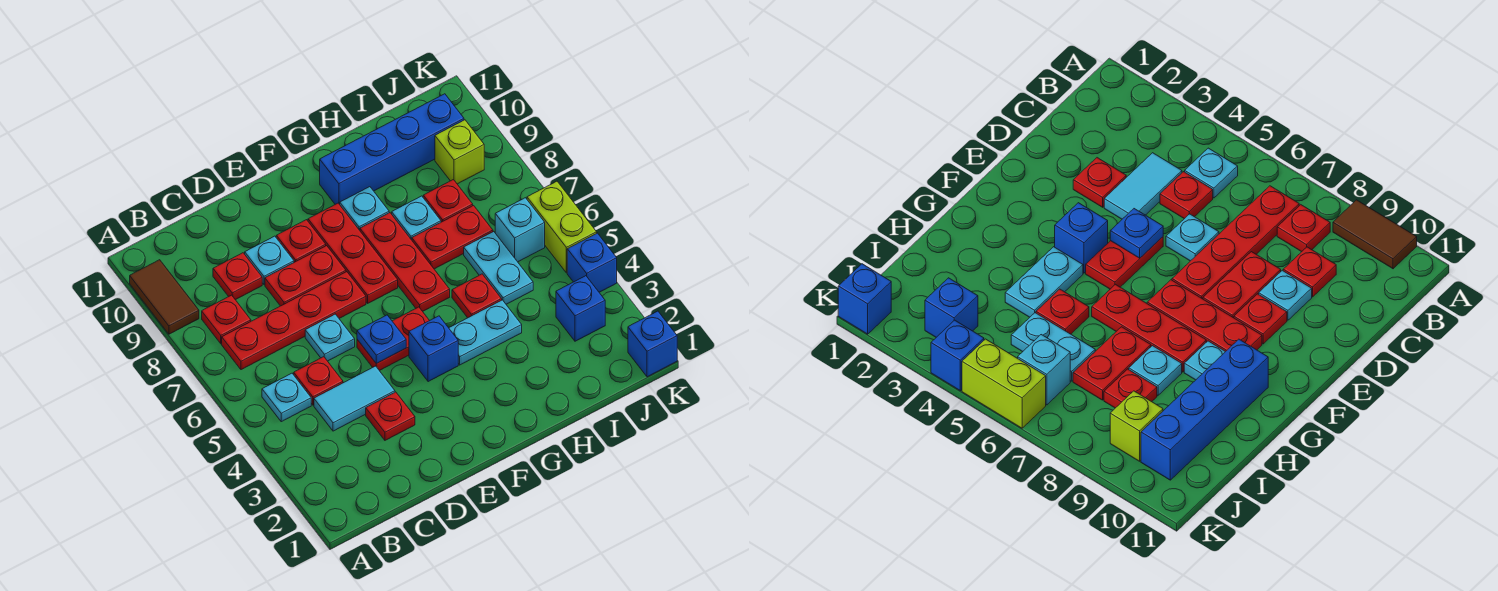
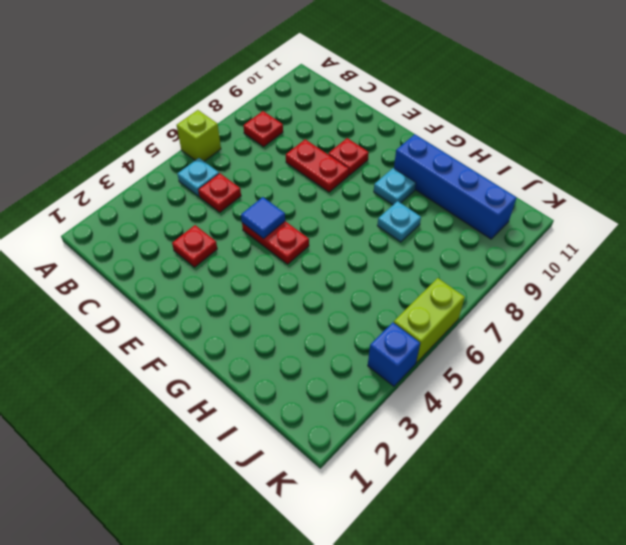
lime brick A6 level 1 -> lime brick J9 level 1
blue tile E5 level 2 -> blue plate E5 level 2
none -> brown tile A9:A10 level 1
none -> red plate B7:E7 level 1
none -> cyan tile C4:D4 level 1
none -> red plate C9 level 1

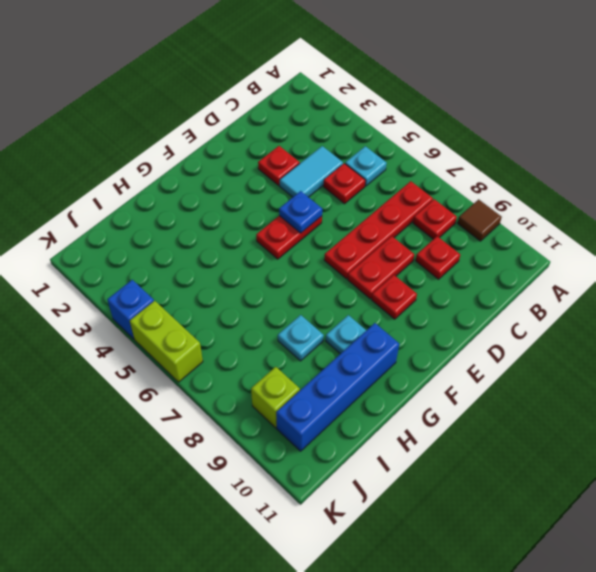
brown tile A9 level 1 -> brown tile A9:A10 level 1
none -> cyan plate D6 level 1
none -> cyan plate D9 level 1
none -> blue brick F4 level 1
none -> red plate F7:F9 level 1

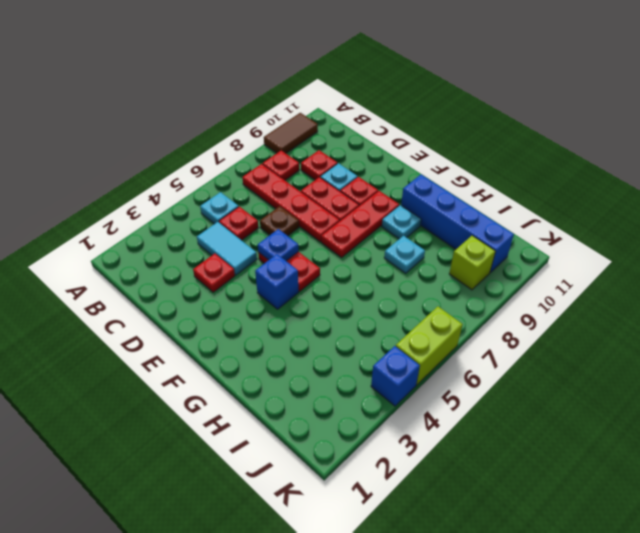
brown plate D6 level 1 -> cyan plate D6 level 1
none -> cyan plate G4:H4 level 1
none -> red plate G6:G8 level 1
none -> red plate H5 level 1
none -> red plate H7:I7 level 1

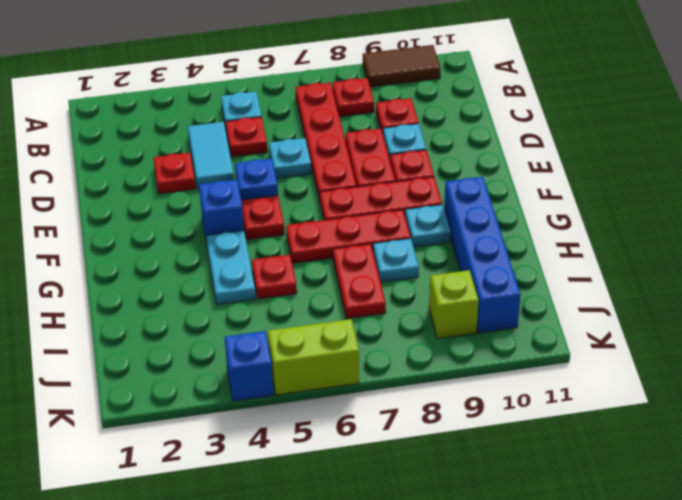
none -> cyan plate I5:I6 level 1
none -> red plate I8 level 1
none -> blue brick J3 level 1
none -> cyan brick J6 level 1

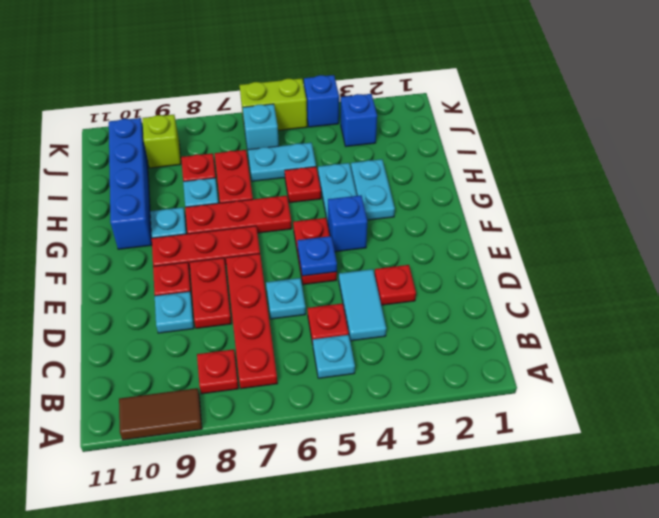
cyan plate G3:H3 level 1 -> none
none -> red plate C9 level 1
none -> blue brick K1 level 1

